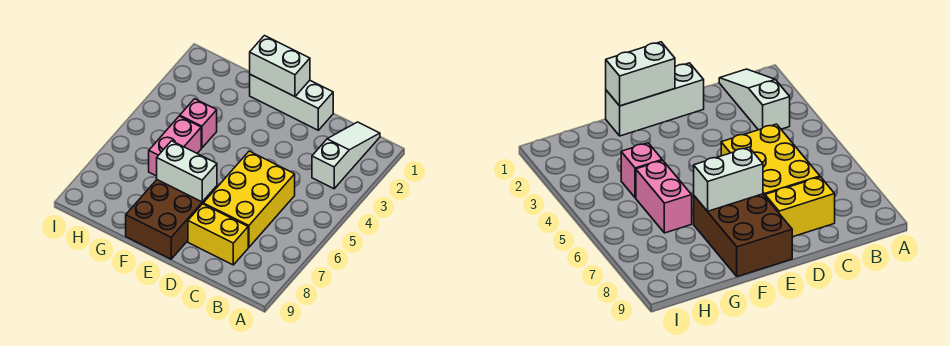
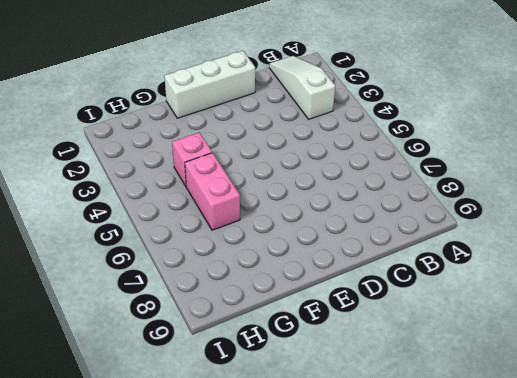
none -> yellow brick C5:D7 level 1
none -> yellow brick C8:D8 level 1

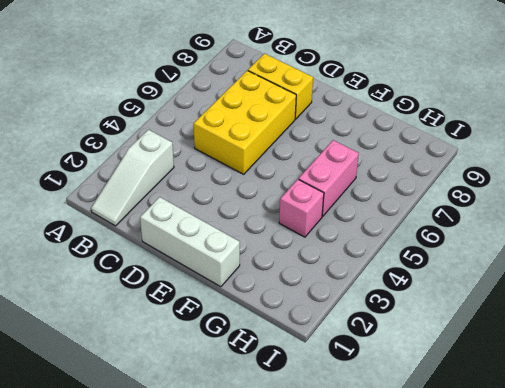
none -> brown brick E7:F9 level 1
none -> white brick E1:F1 level 2

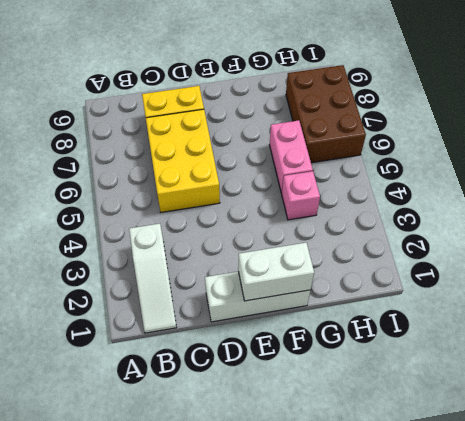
brown brick H6:I8 level 1 -> brown brick E7:F9 level 1
none -> white brick E7:F7 level 2

